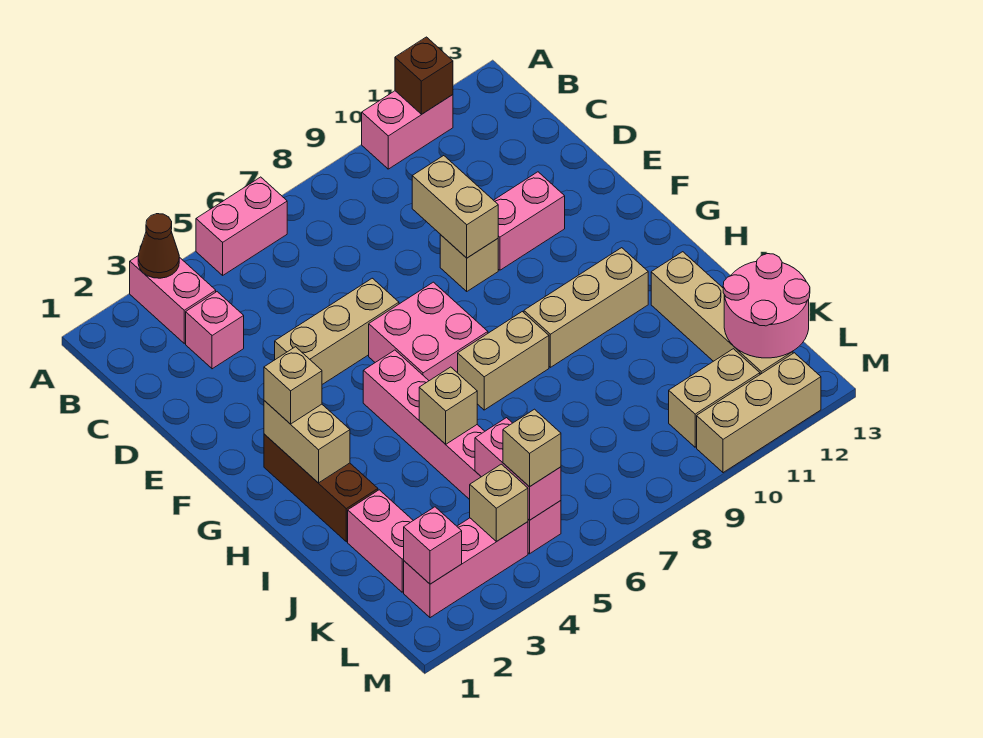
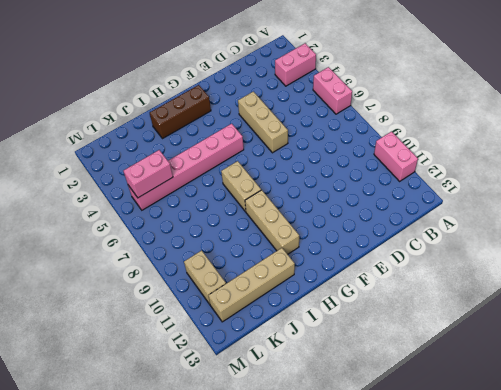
none -> pink brick C3 level 1
none -> tan brick E9 level 1
none -> pink brick E10:E11 level 1

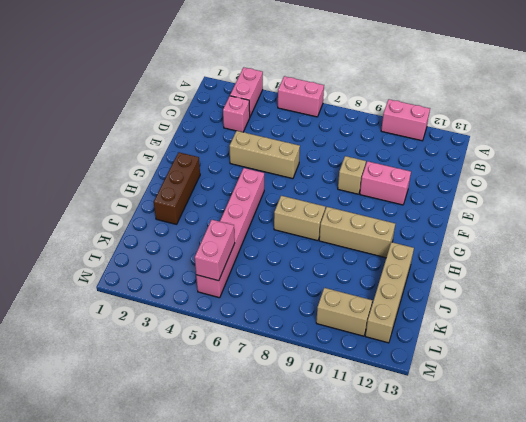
none -> pink brick F6:G7 level 1
none -> pink brick J2:K2 level 1
none -> pink brick L2:L4 level 1

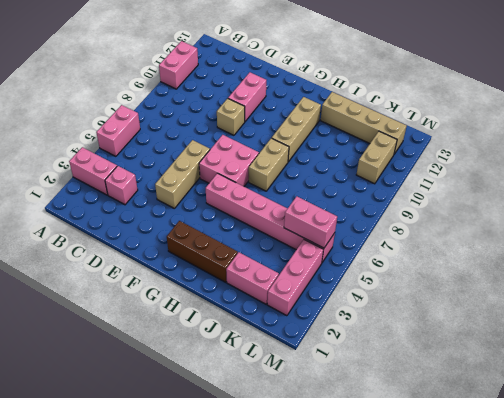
none -> tan brick M10:M12 level 1
none -> brown cone A3 level 2
none -> brown brick A11 level 2

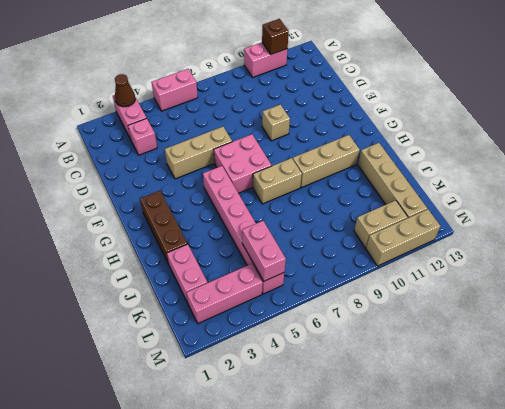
none -> pink brick E10:E11 level 1
none -> tan brick D9:E9 level 2
none -> tan brick G2:H2 level 2

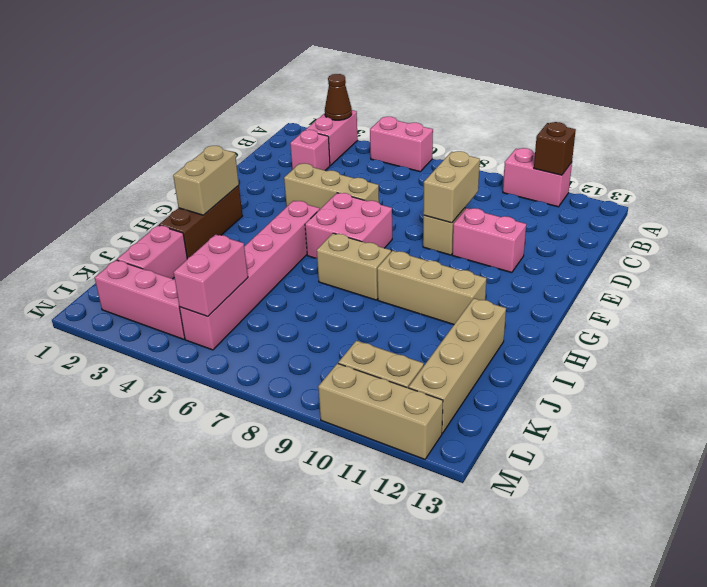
none -> tan brick I5 level 2
none -> pink round brick K12:L13 level 2
none -> pink brick L2 level 2

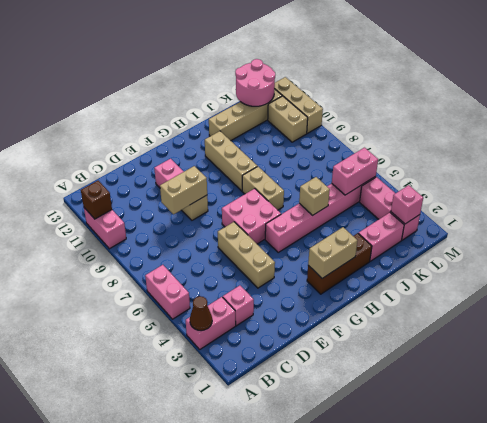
none -> tan brick L4 level 2
none -> tan brick G2 level 3
none -> tan brick L5 level 3

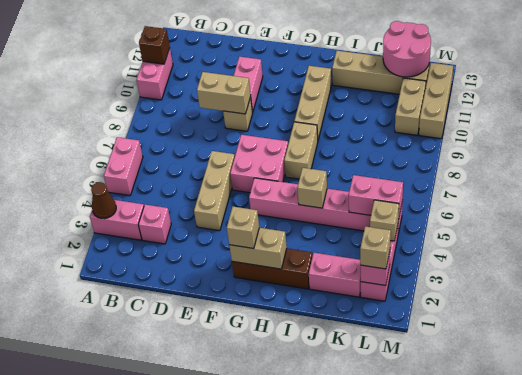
tan brick L2 level 3 -> tan brick L5 level 3

